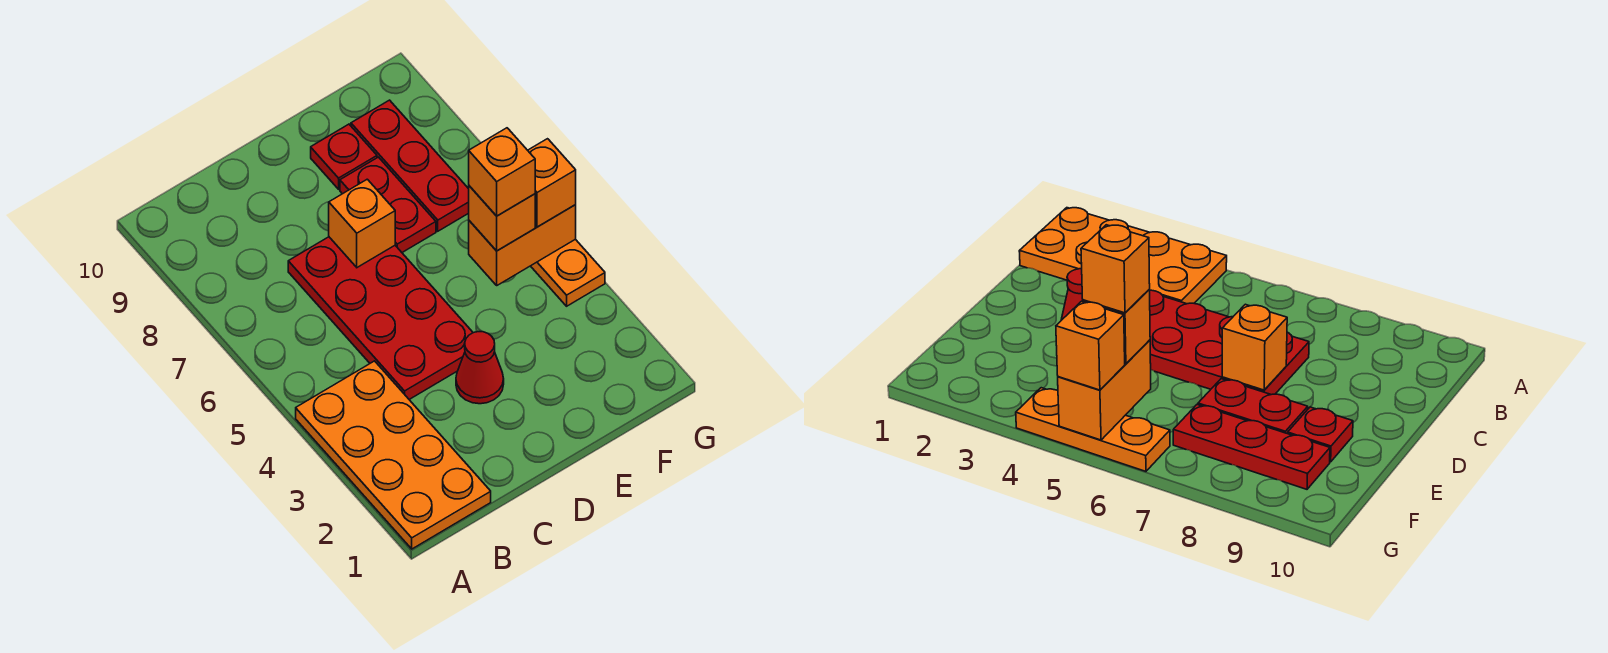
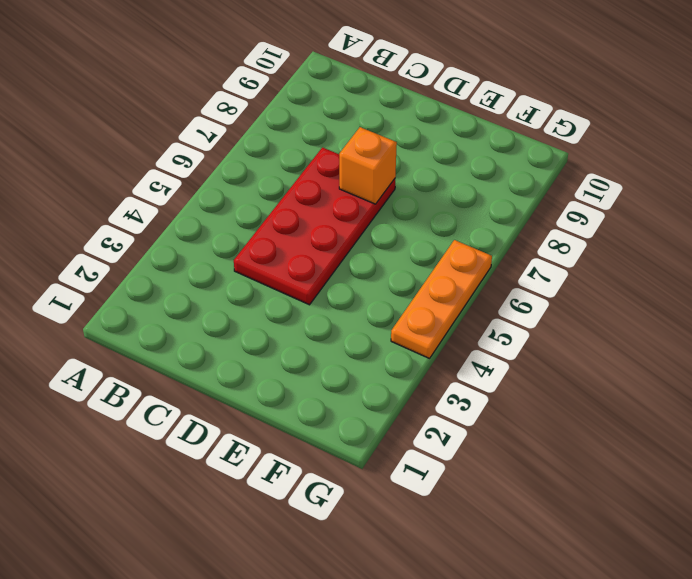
none -> orange plate A1:B4 level 1
none -> red cone D3 level 1
none -> red plate E7:E8 level 1

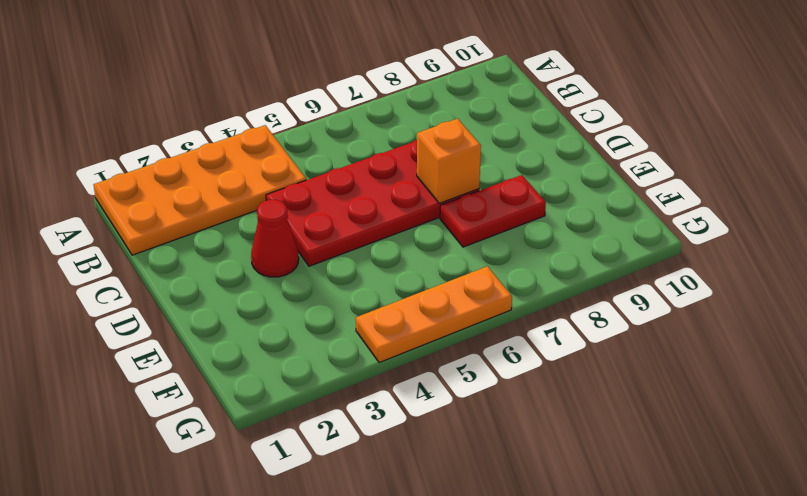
none -> red plate E9 level 1
none -> red plate F7:F9 level 1
none -> orange brick F5:G5 level 2

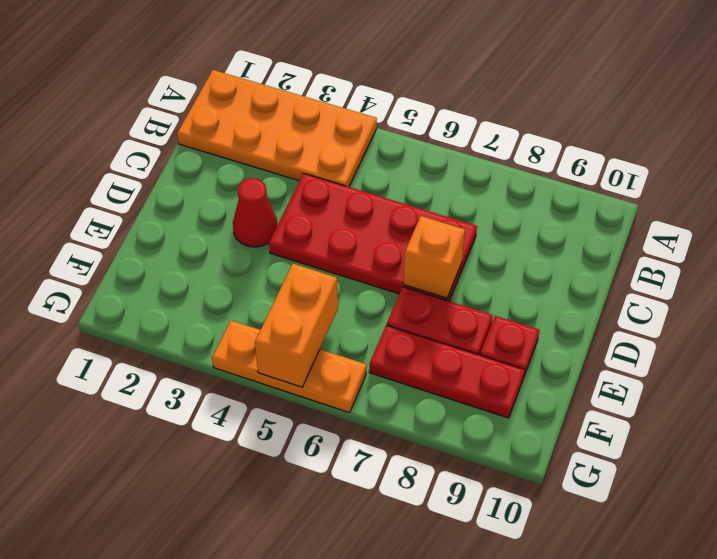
none -> orange brick F5 level 3
none -> orange brick G5 level 3
none -> orange brick F5 level 4

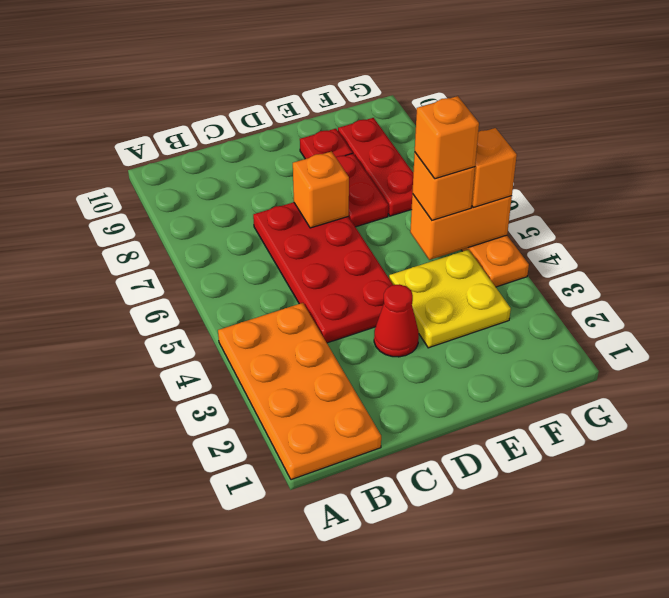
yellow plate E3:F4 level 1 -> none

